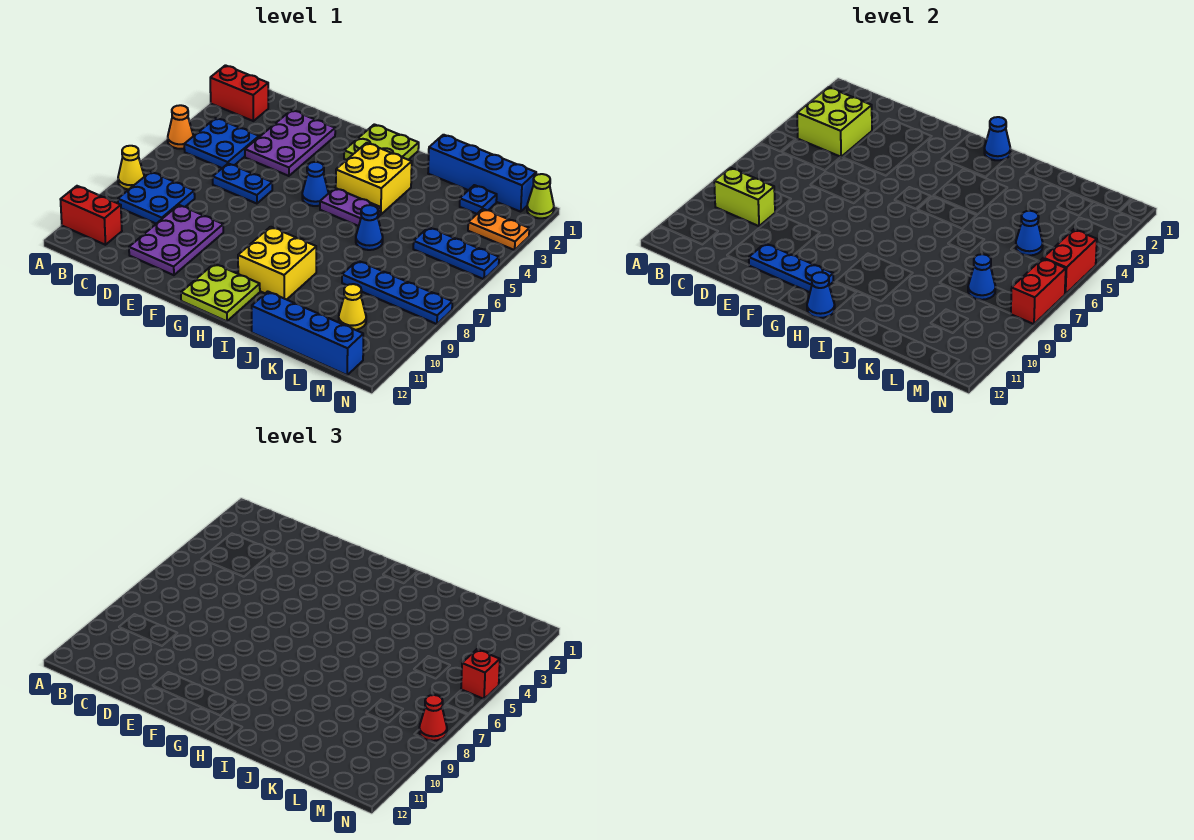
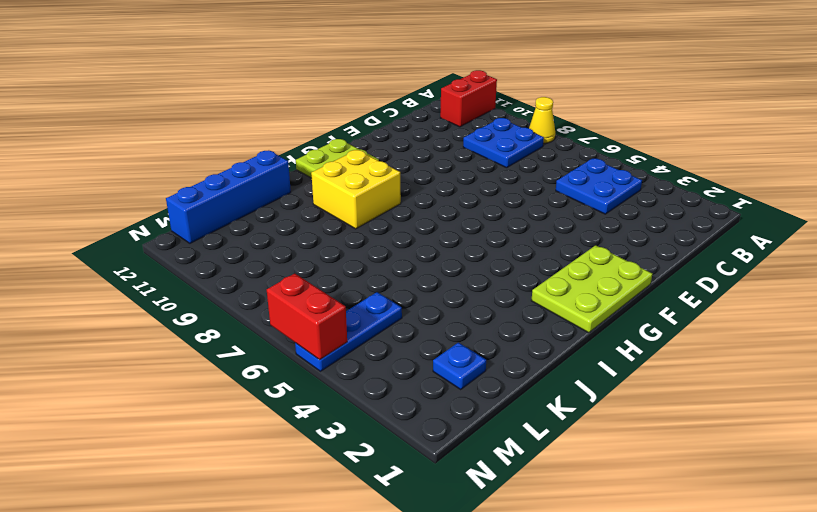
lime plate F1:H2 level 1 -> lime plate G1:H2 level 1
none -> red brick A2:B2 level 1
none -> orange cone A5 level 1
none -> purple plate D2:E4 level 1
none -> blue plate D6:E6 level 1

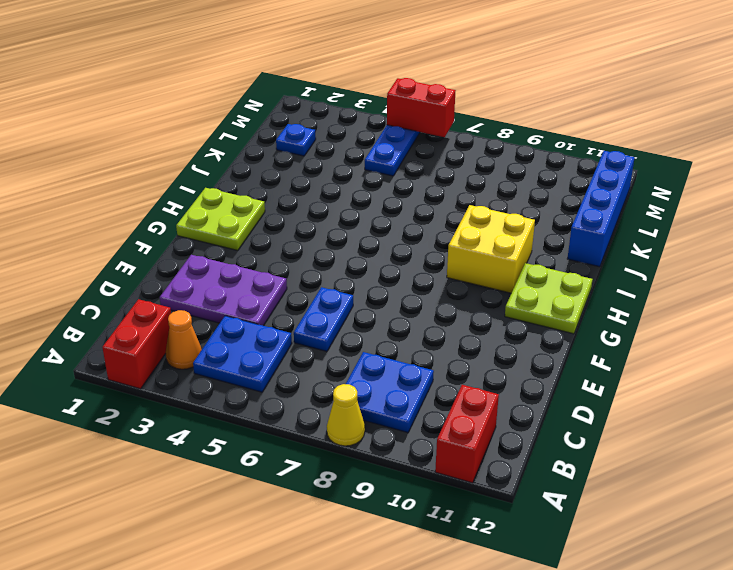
orange cone B3 level 1 -> orange cone A5 level 1
none -> purple plate D9:E11 level 1
none -> blue cone G5 level 1
none -> yellow brick H3:I4 level 1
none -> purple plate H5:I5 level 1

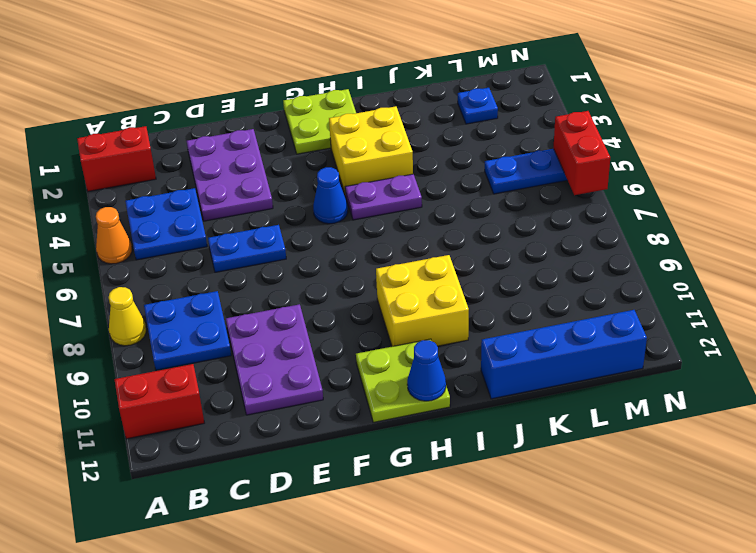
none -> blue brick J1:M1 level 1
none -> blue cone J6 level 1
none -> blue plate K8:N8 level 1
none -> yellow cone L10 level 1

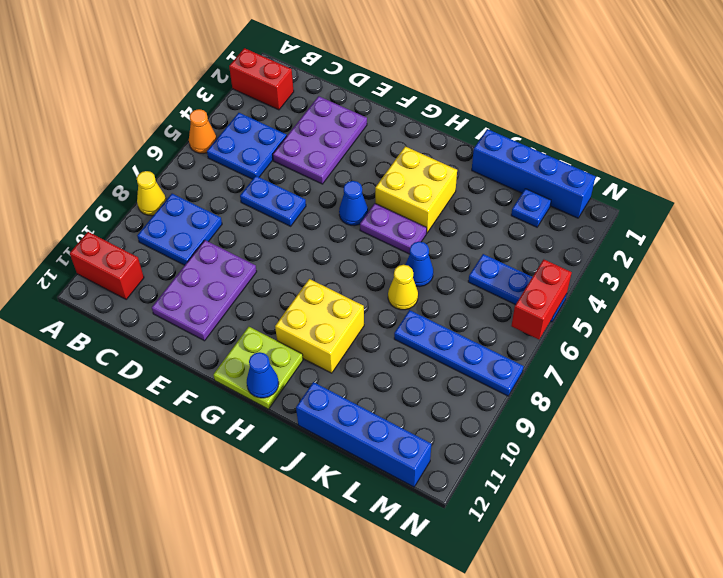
yellow cone J7 level 1 -> yellow cone L10 level 1
none -> lime plate G1:H2 level 1
none -> orange plate M3:N3 level 1
none -> lime cone N1 level 1
none -> lime brick B3:C4 level 2

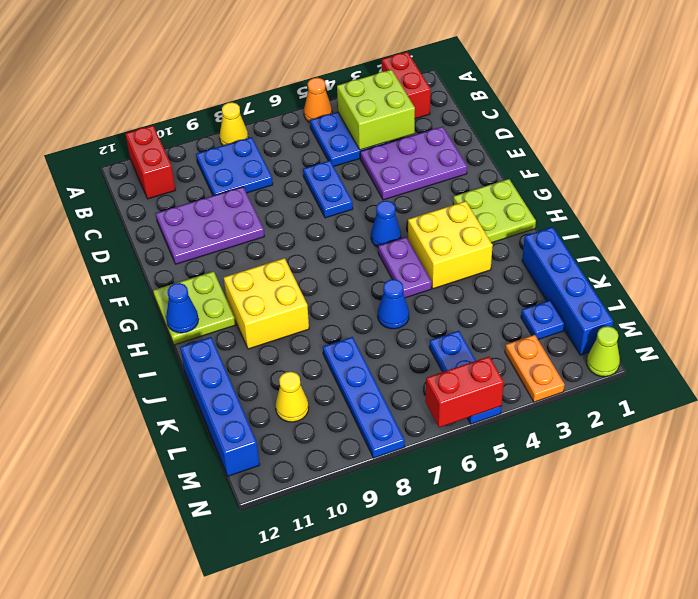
none -> lime brick B9:C9 level 2
none -> blue plate E11:G11 level 2
none -> blue cone H1 level 2
none -> blue cone L5 level 2

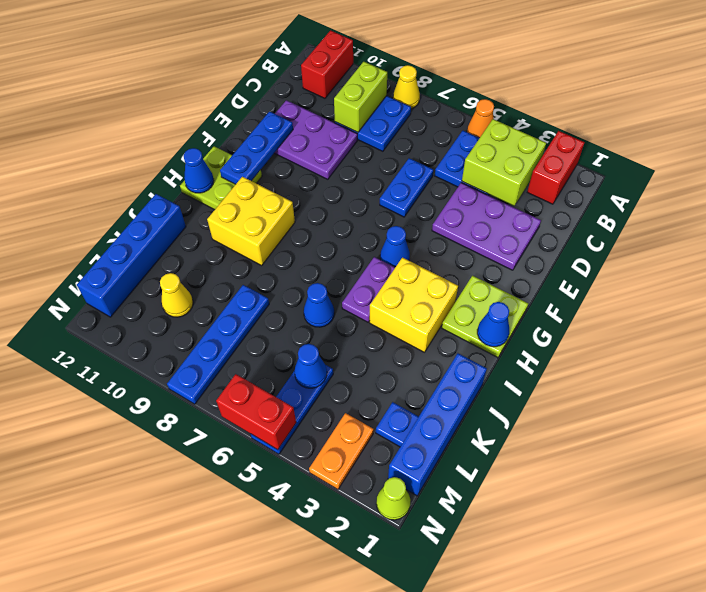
none -> blue cone L8 level 2
none -> red brick N7:N8 level 2
none -> red brick N5 level 3
none -> red cone N8 level 3

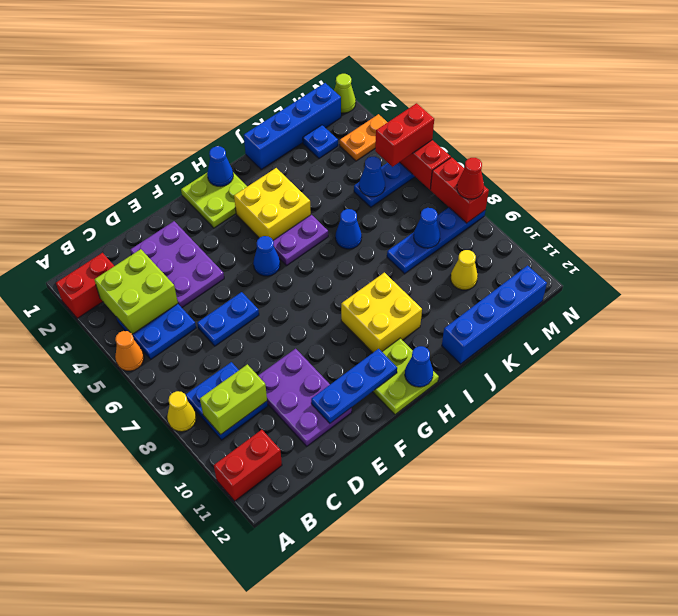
red brick M5:N5 level 3 -> red brick N5 level 3

